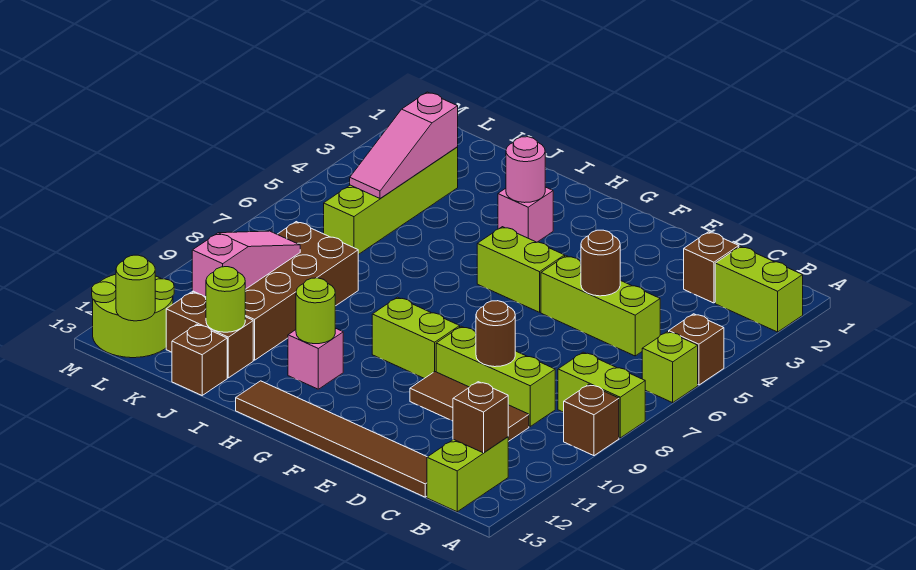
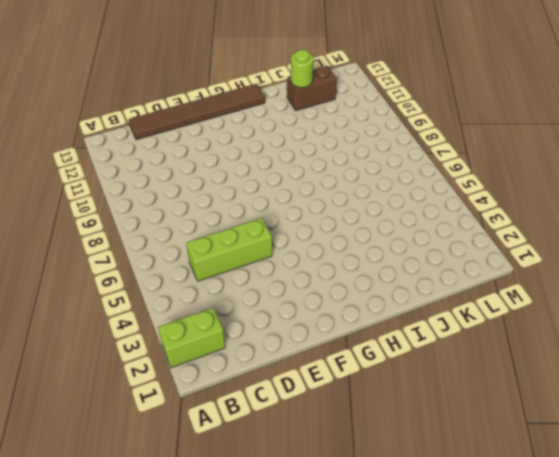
none -> brown brick A5 level 1
none -> lime brick A6 level 1
none -> lime brick A8:B8 level 1

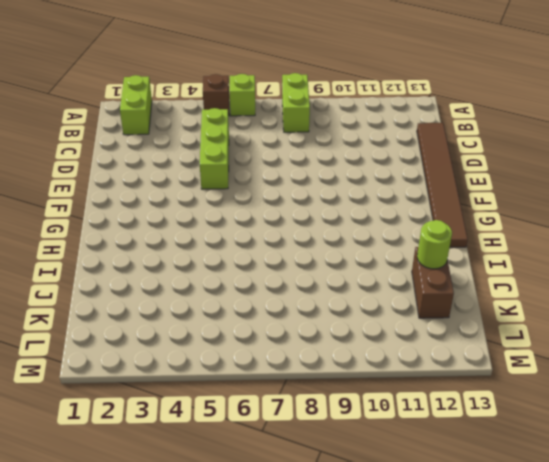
none -> brown brick A9 level 1
none -> lime brick B12:B13 level 1
none -> brown brick C2 level 1

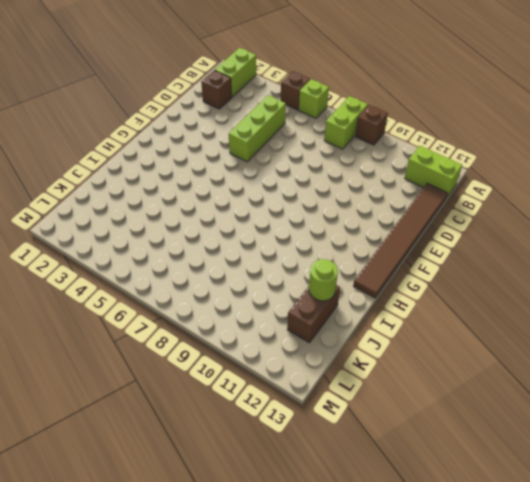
none -> lime brick C9:E9 level 1
none -> brown tile C10:E10 level 1
none -> lime brick F5:G5 level 1

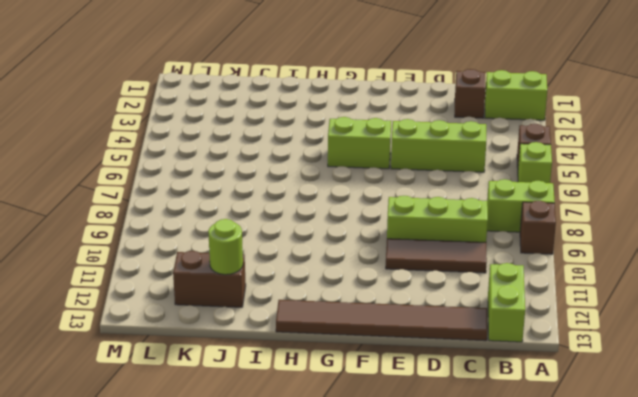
none -> lime brick F9:G9 level 1
none -> pink brick H3 level 1
none -> pink brick H11 level 1

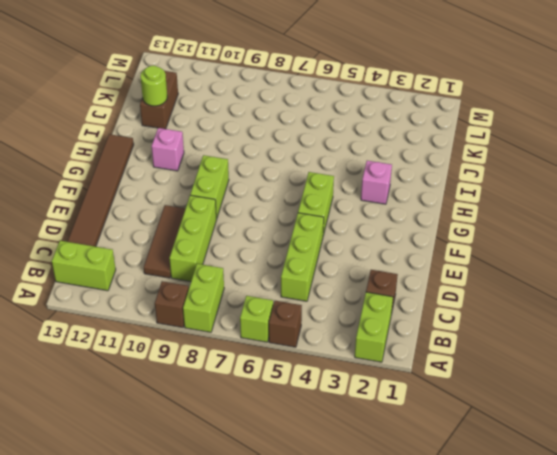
none -> brown brick J8:K11 level 1
none -> brown brick J13 level 1
none -> lime brick K3:K6 level 1

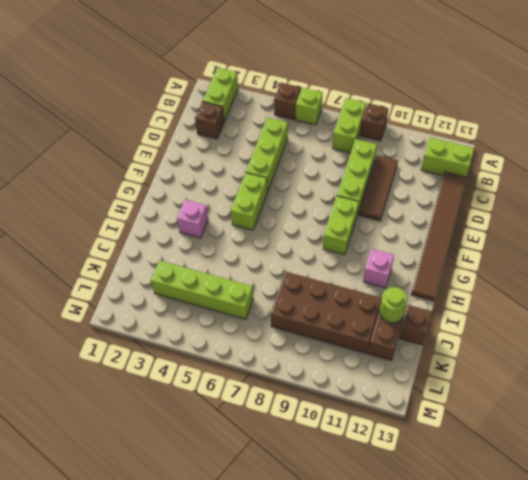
none -> lime round brick L12:M13 level 1
none -> brown brick B12 level 2
none -> brown round brick D5 level 2

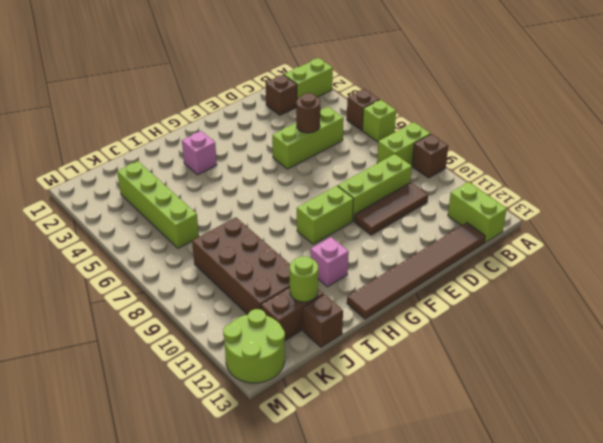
none -> lime brick F5:G5 level 1
none -> brown brick B12 level 2
none -> brown round brick D9 level 2

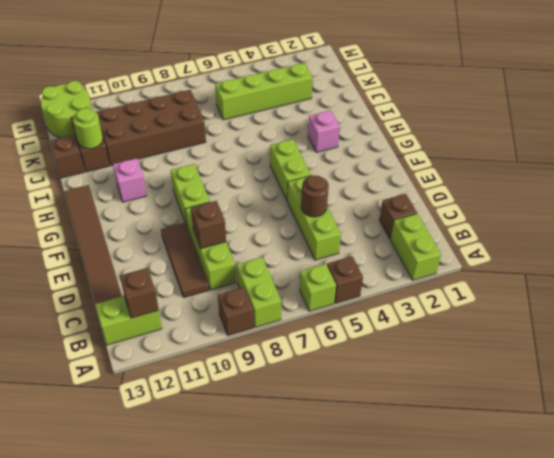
brown brick D9 level 2 -> brown round brick D9 level 2
none -> pink round brick H3 level 2
none -> lime round brick H11 level 2
none -> pink slope K3:K5 level 2 top 3

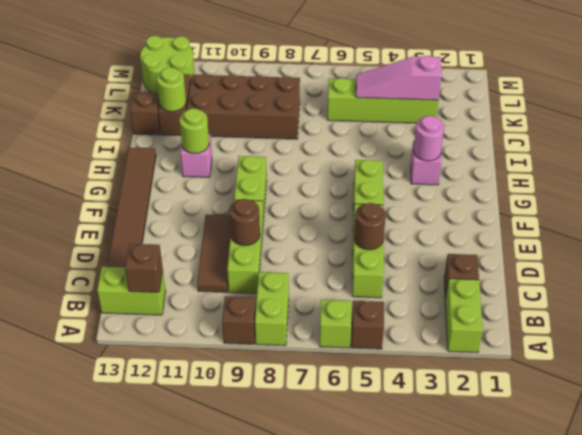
none -> pink slope K9:K11 level 2 top 11
none -> lime round brick L13 level 2

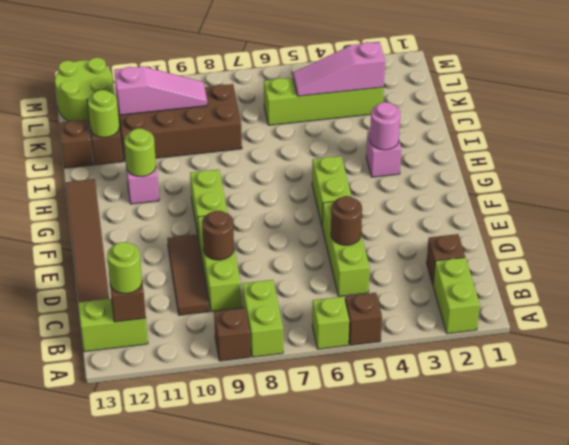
lime round brick B12 level 3 -> lime round brick L13 level 2

